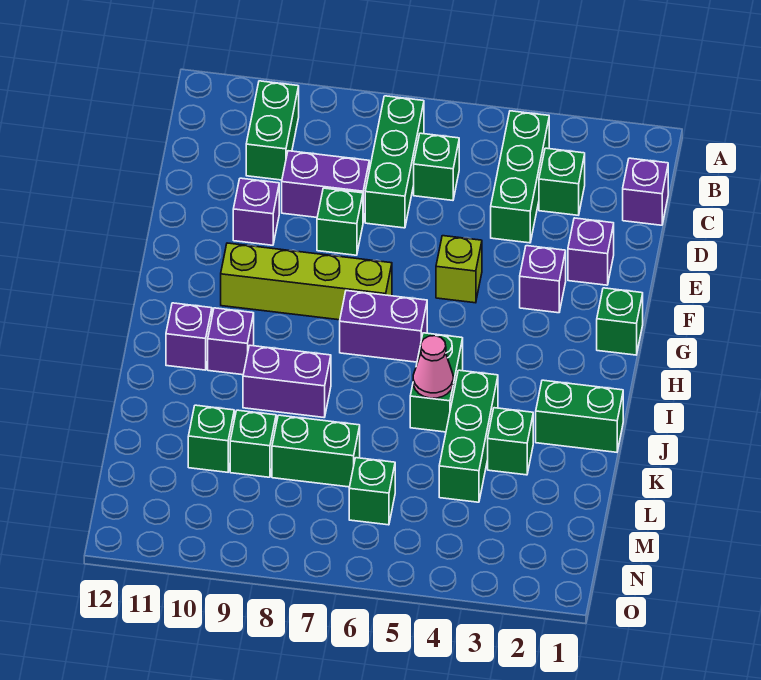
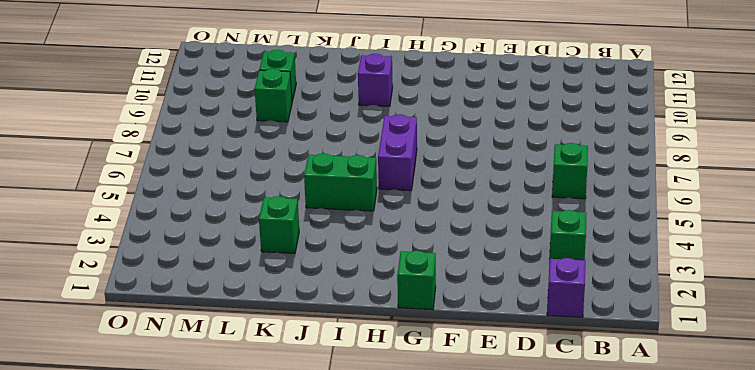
none -> green brick B4:D4 level 1
none -> green brick B7:D7 level 1
none -> green brick B10:C10 level 1

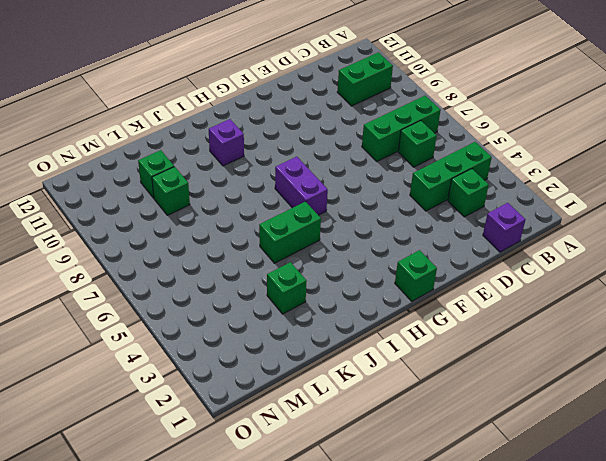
none -> purple brick D8:D9 level 1
none -> purple brick E2 level 1
none -> green brick E8 level 1

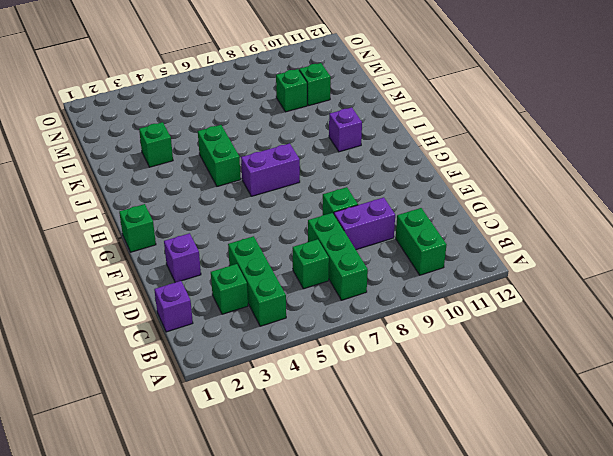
none -> purple brick E10 level 1
none -> purple brick F3 level 1
none -> lime brick F5 level 1

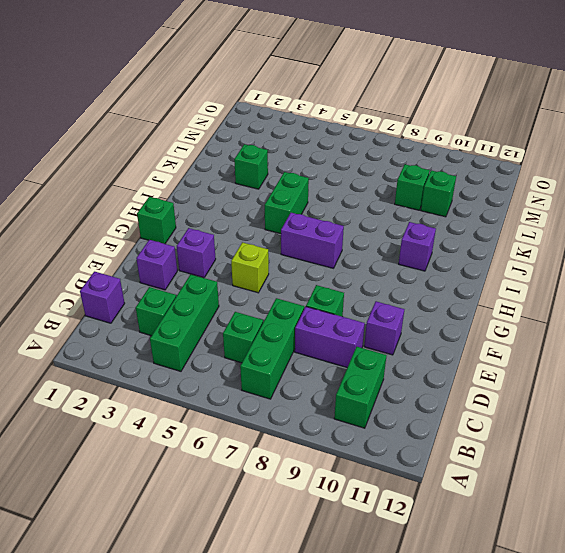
none -> lime brick G7:G10 level 1
none -> purple brick I11 level 1
none -> green brick J1:J2 level 1

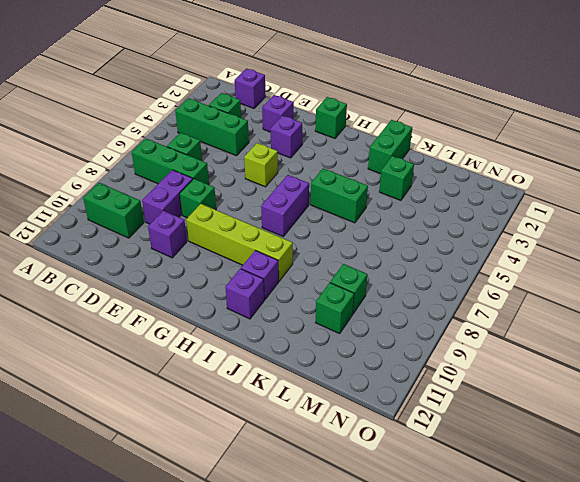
lime brick F9:I9 level 1 -> lime brick G7:G10 level 1
none -> green brick J4:L4 level 1
none -> purple brick J8:J9 level 1
none -> green brick L7:L8 level 1

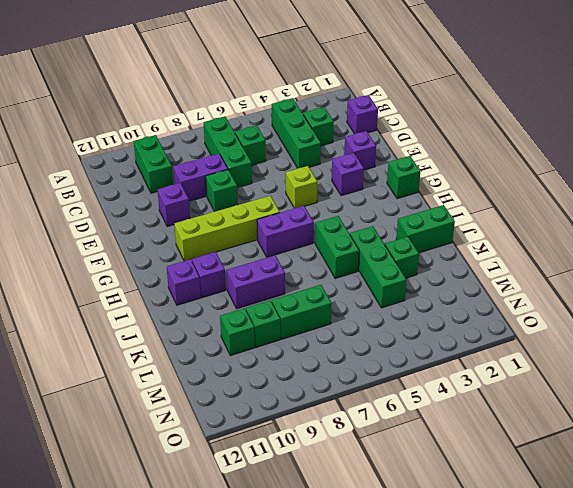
none -> green brick M6 level 1
none -> pink cone J5 level 2

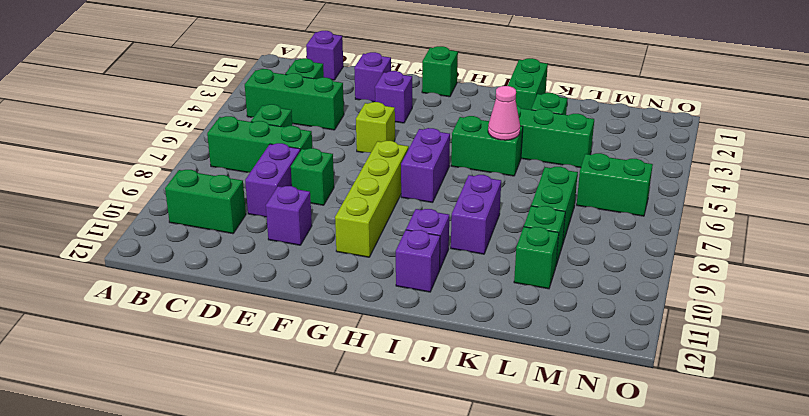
green brick M6:N6 level 1 -> green brick M6 level 1

